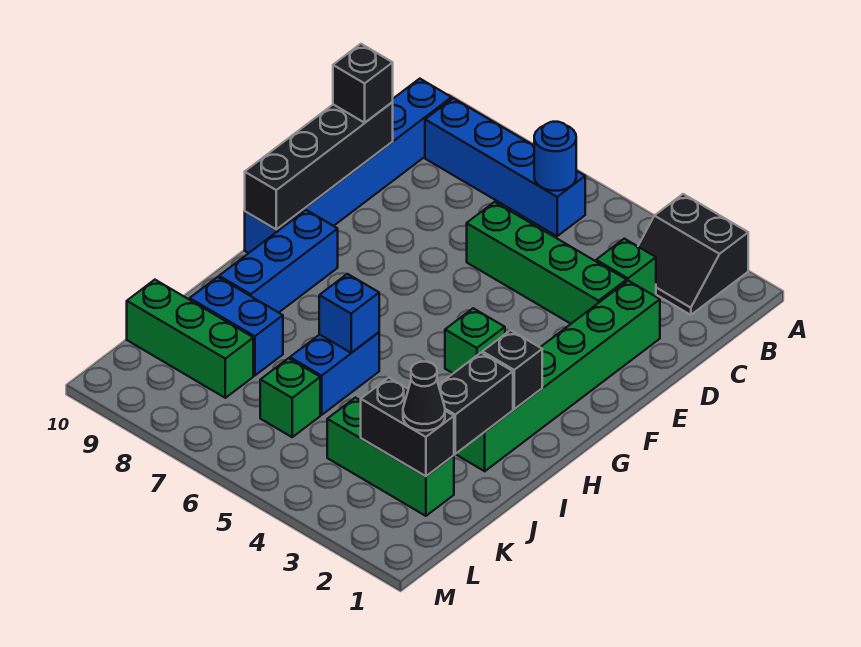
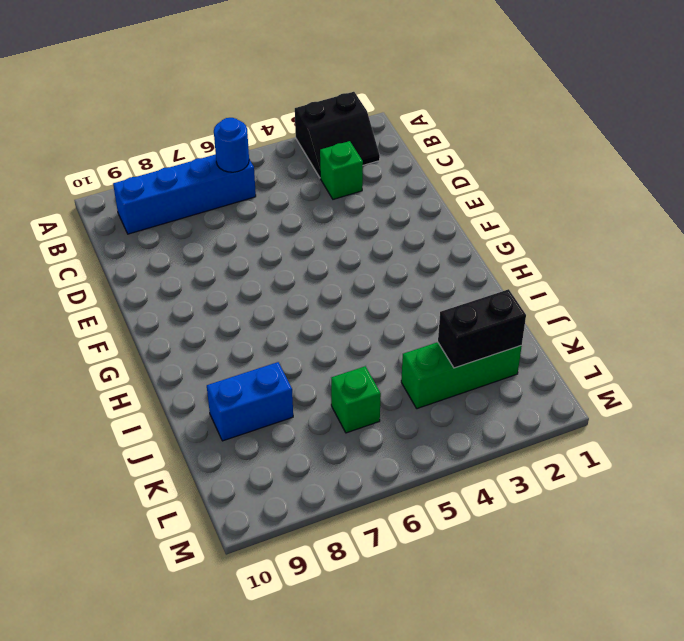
none -> blue brick B10:G10 level 1
none -> green brick D2:I2 level 1
none -> green brick D3:D6 level 1

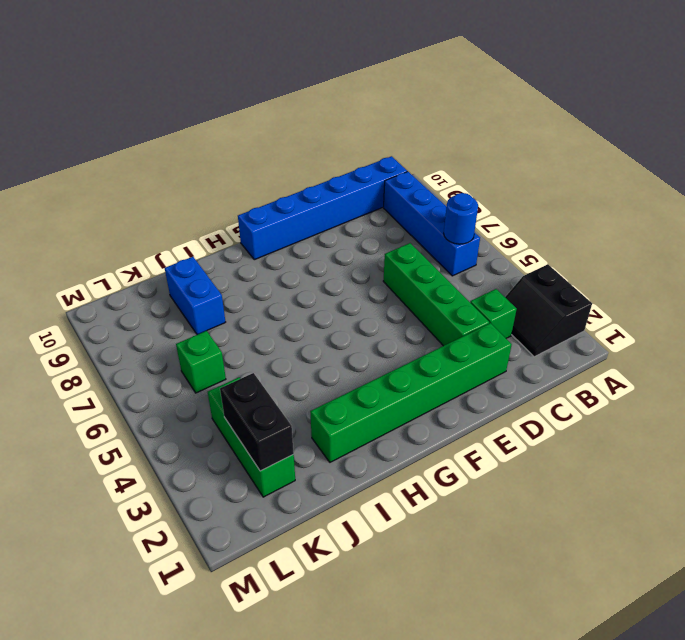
none -> green brick G4 level 1
none -> blue brick G9:I9 level 1
none -> blue brick I6:J6 level 1

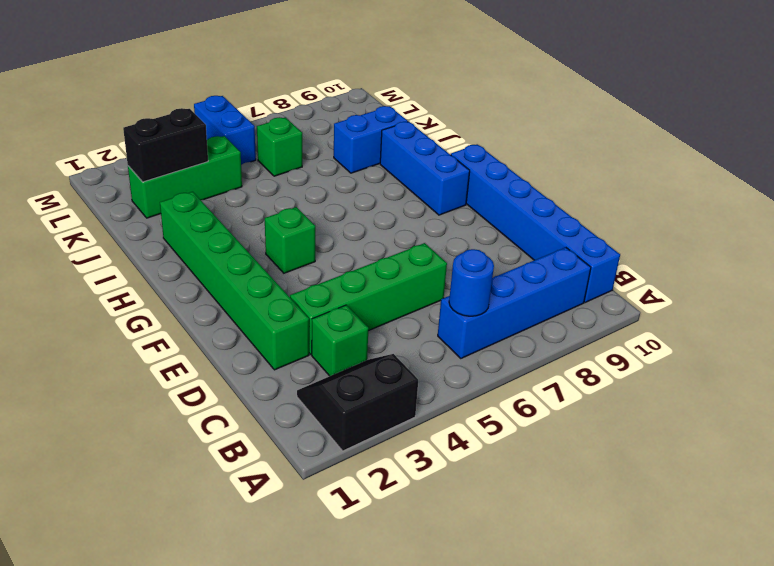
blue brick L5:M5 level 1 -> blue brick I6:J6 level 1
none -> green brick K8:K10 level 1
none -> black brick D10:G10 level 2
none -> black brick H2 level 2

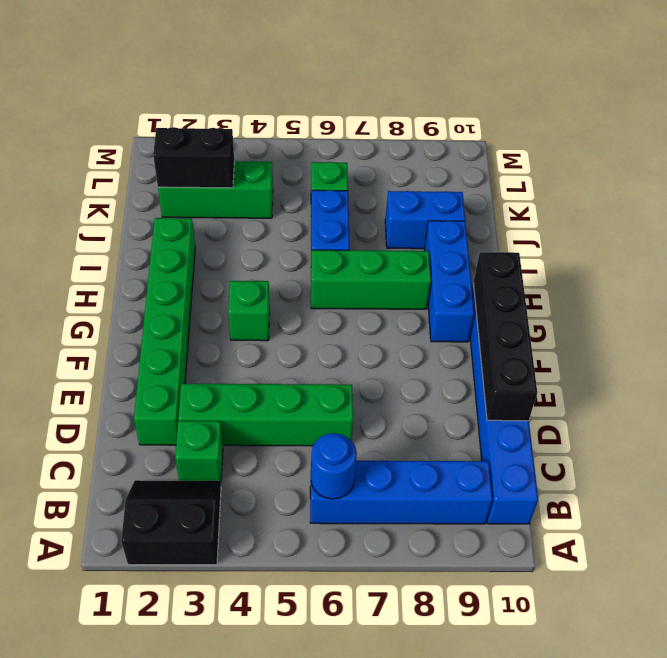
green brick H6:H8 level 1 -> green brick K8:K10 level 1
none -> black brick H2 level 2
none -> black brick I2:J2 level 2
none -> blue brick I6 level 2

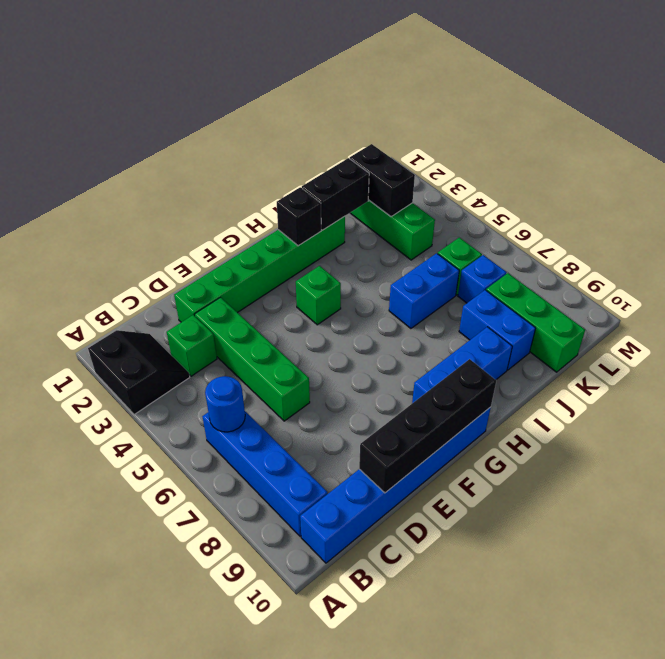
blue brick K7 level 1 -> blue brick I6 level 2
none -> black brick D10 level 3
none -> black cone K2 level 3

